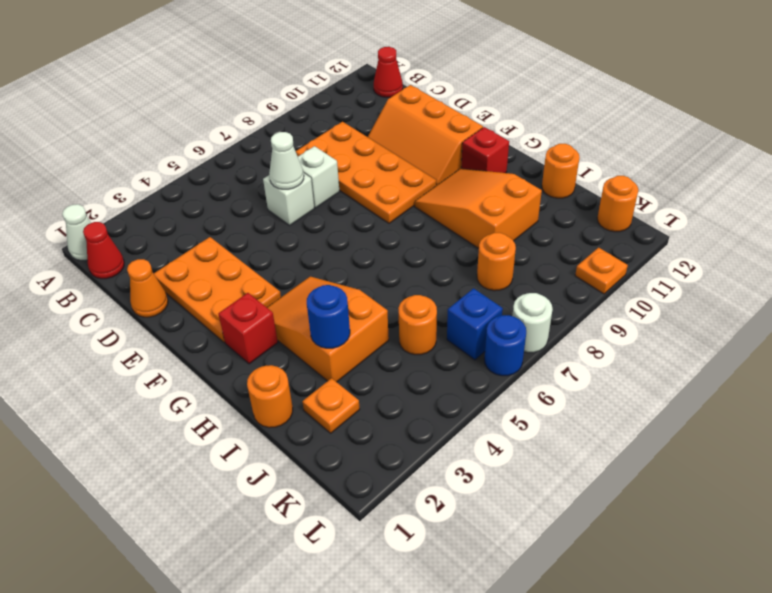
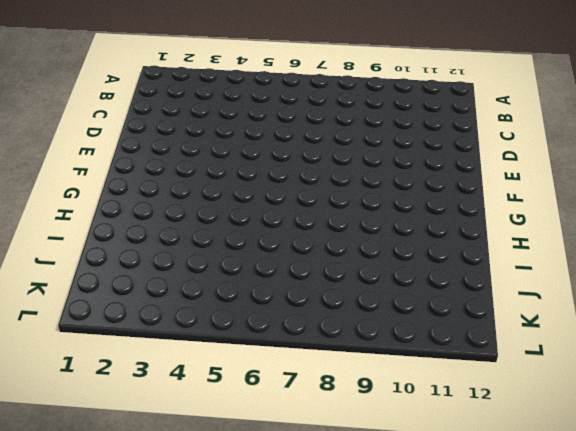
none -> white cone A1 level 1
none -> red cone B1 level 1
none -> red cone B12 level 1

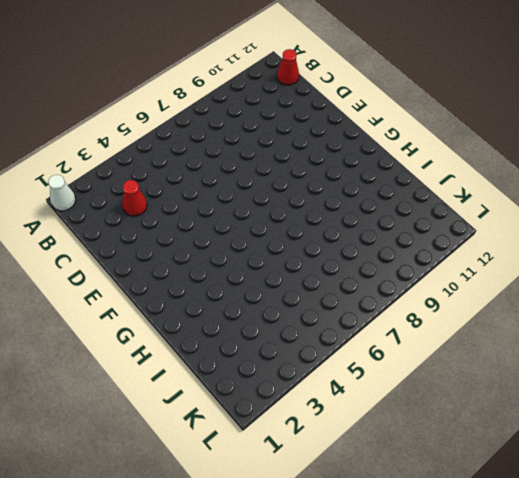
red cone C3 level 1 -> red cone B1 level 1
none -> orange plate C8:F9 level 1
none -> orange cone D1 level 1
none -> orange plate D2:F3 level 1

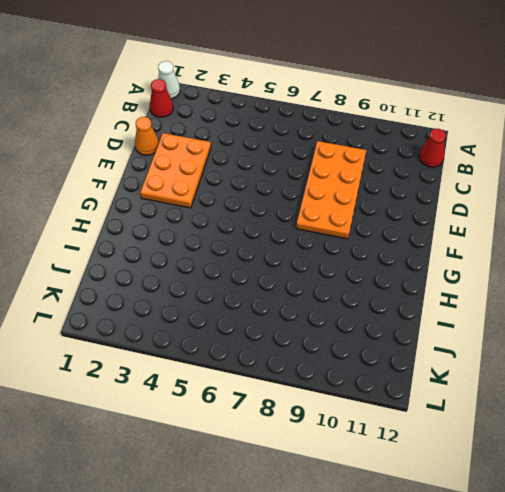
none -> white brick D6 level 1
none -> white brick D7 level 1
none -> orange slope D10:F11 level 1 top 11

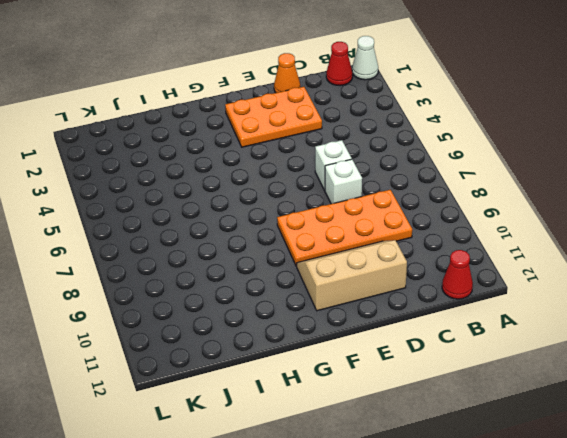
tan slope D10:F11 level 1 top 11 -> orange slope D10:F11 level 1 top 11
none -> red brick G2 level 1
none -> orange slope G3:I4 level 1 top I
none -> orange slope G9:I10 level 1 top I

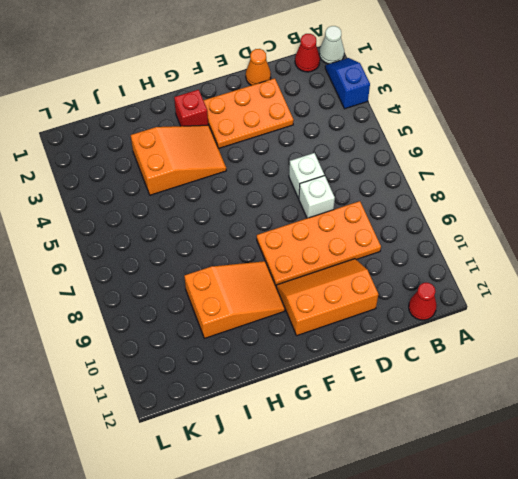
blue slope A2:A3 level 1 top 3 -> none
none -> red brick G11 level 1
none -> orange round brick I1 level 1
none -> orange round brick I12 level 1

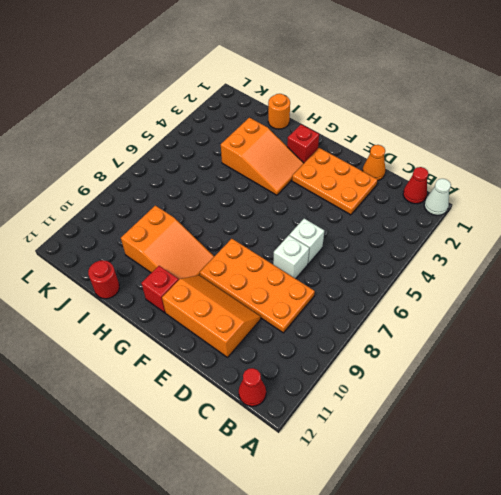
red round brick I12 level 1 -> orange round brick I12 level 1
none -> orange plate J2 level 1
none -> orange round brick J5 level 1
none -> orange round brick J8 level 1

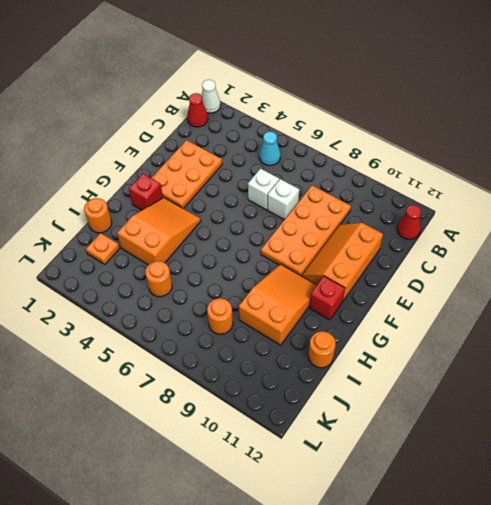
cyan cone B5 level 1 -> none
none -> orange cone D1 level 1
none -> blue brick K6 level 1
none -> orange round brick K12 level 1

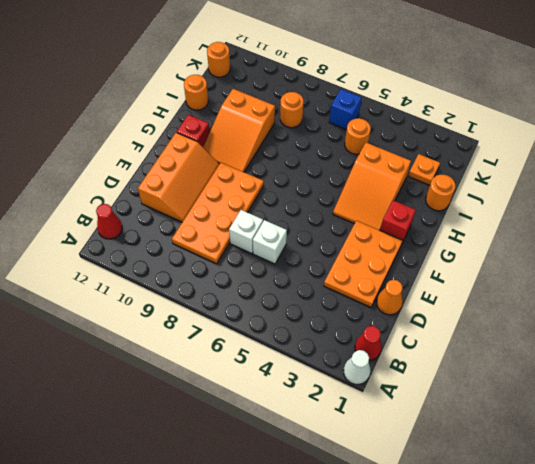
none -> blue round brick L6 level 1
none -> white round brick L7 level 1
none -> orange plate L10 level 1

